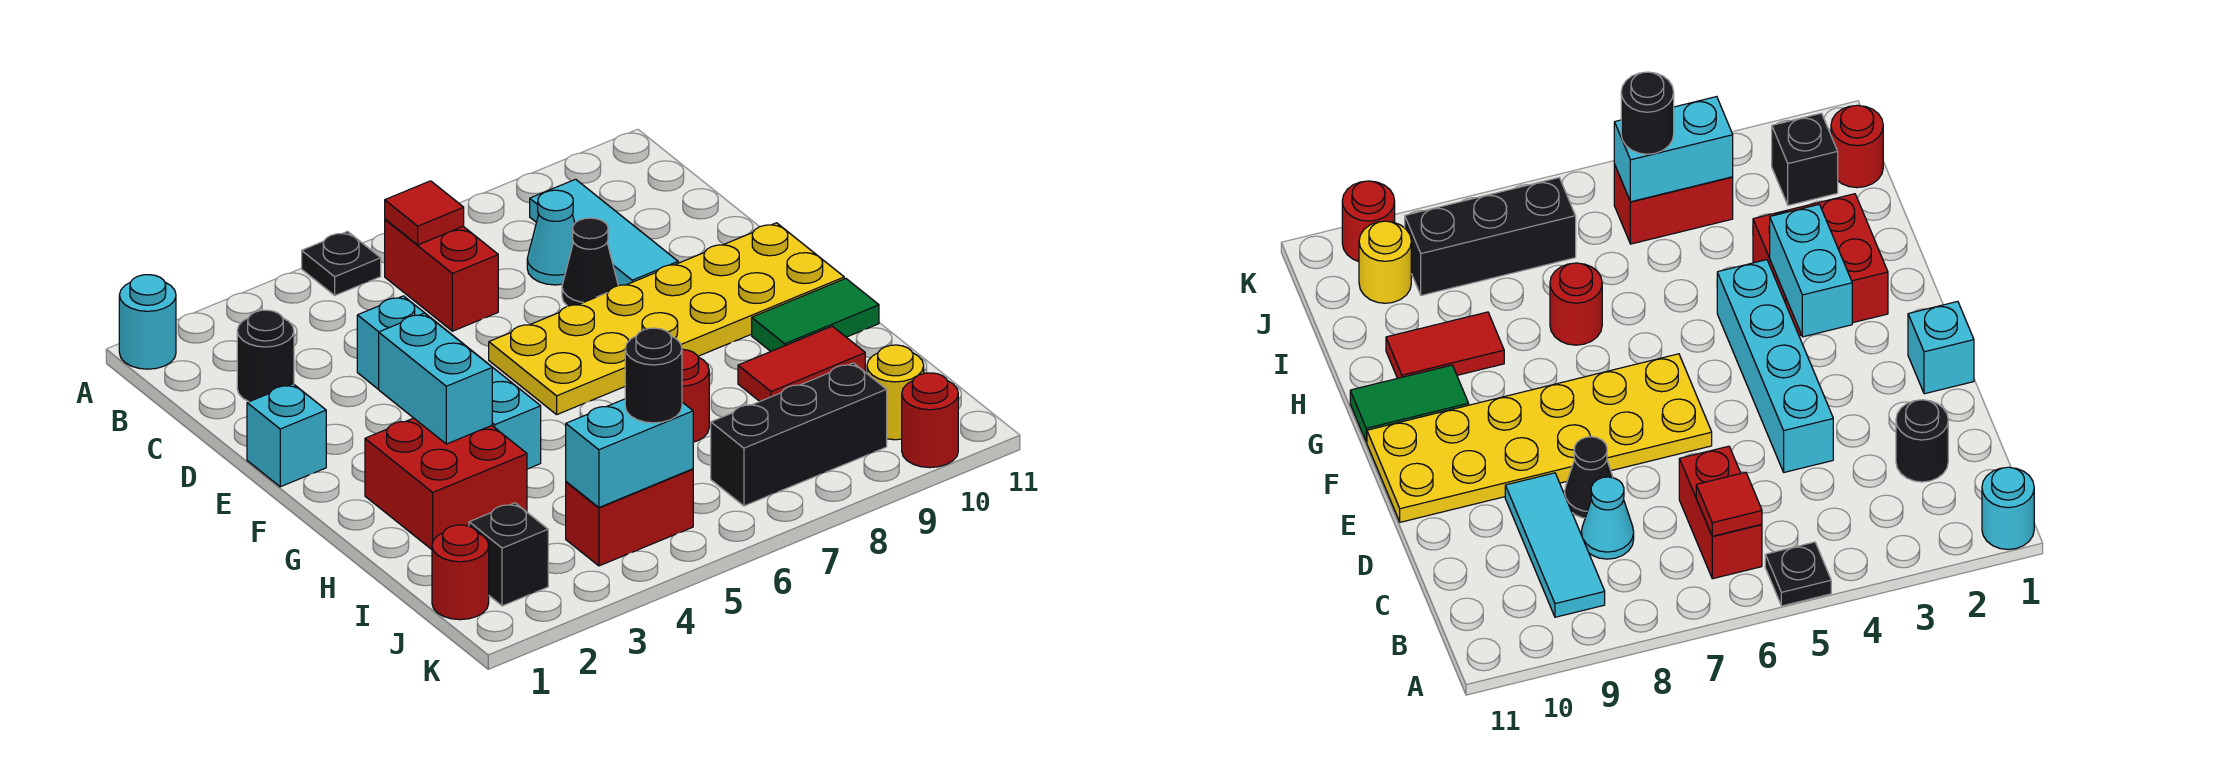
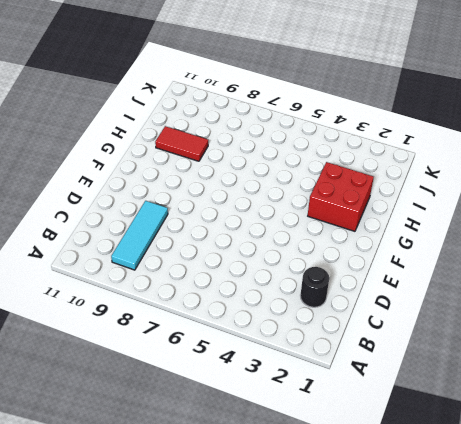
none -> cyan round brick A1 level 1
none -> black plate A5 level 1
none -> red brick B6:C6 level 1

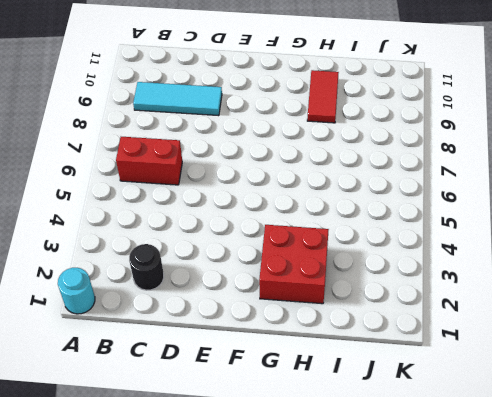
none -> black plate A5 level 1
none -> cyan cone C8 level 1
none -> cyan brick D4:G4 level 1

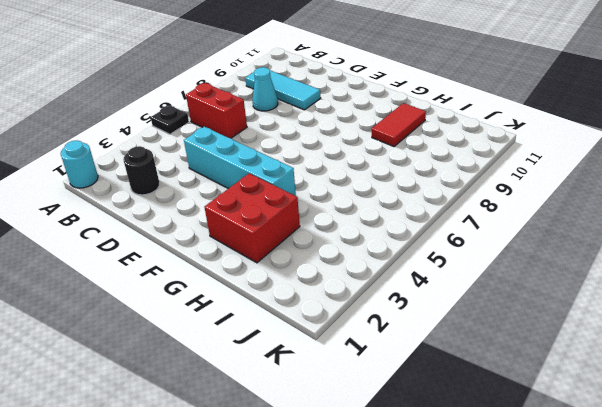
none -> black cone D8 level 1
none -> cyan brick E1 level 1
none -> yellow plate E6:F11 level 1

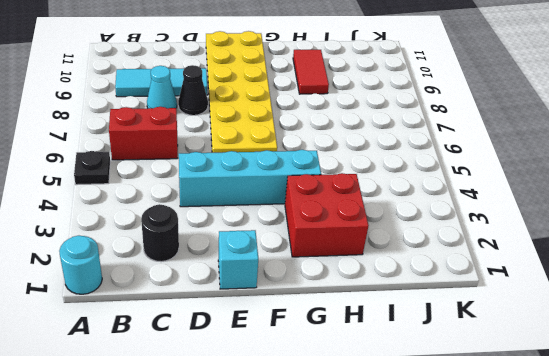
none -> green tile G10:G11 level 1
none -> red round brick H7 level 1
none -> red round brick J1 level 1

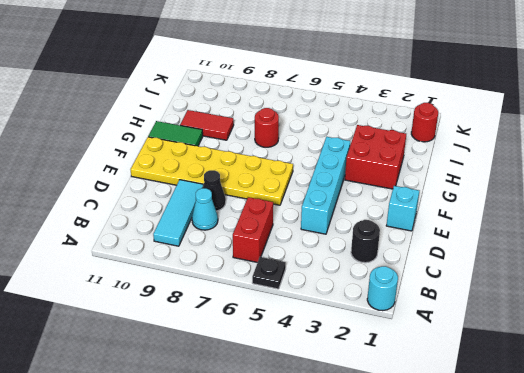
none -> black brick J2 level 1
none -> red brick J4:J5 level 1
none -> black brick J7:J9 level 1

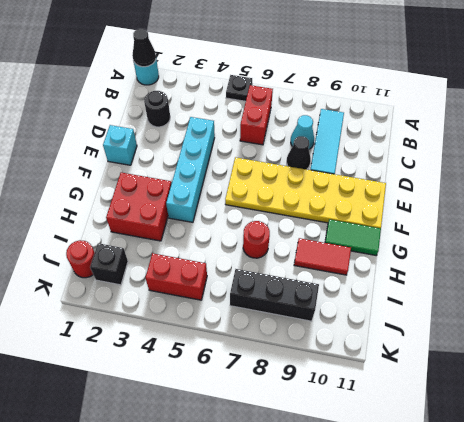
black cone A1 level 2 -> none
none -> yellow round brick J10 level 1
none -> red round brick K10 level 1
none -> red tile B6 level 2

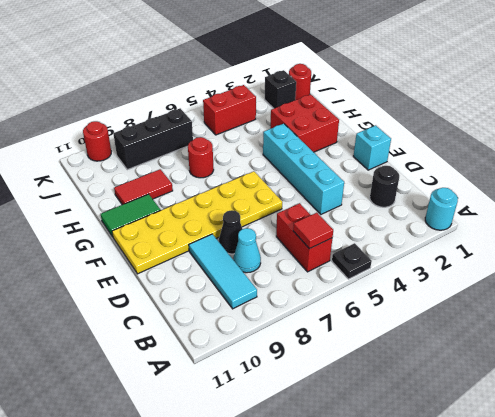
none -> yellow round brick J10 level 1
none -> cyan brick F3:G3 level 2
none -> cyan brick J4:J5 level 2

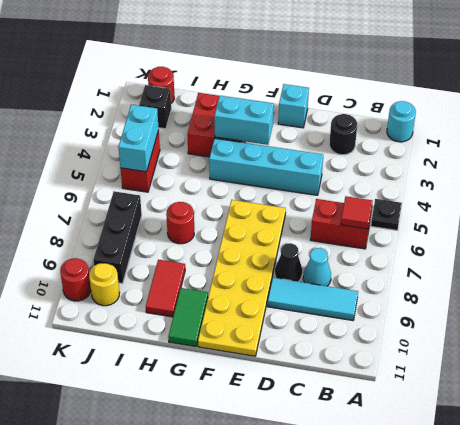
none -> black round brick J5 level 3

